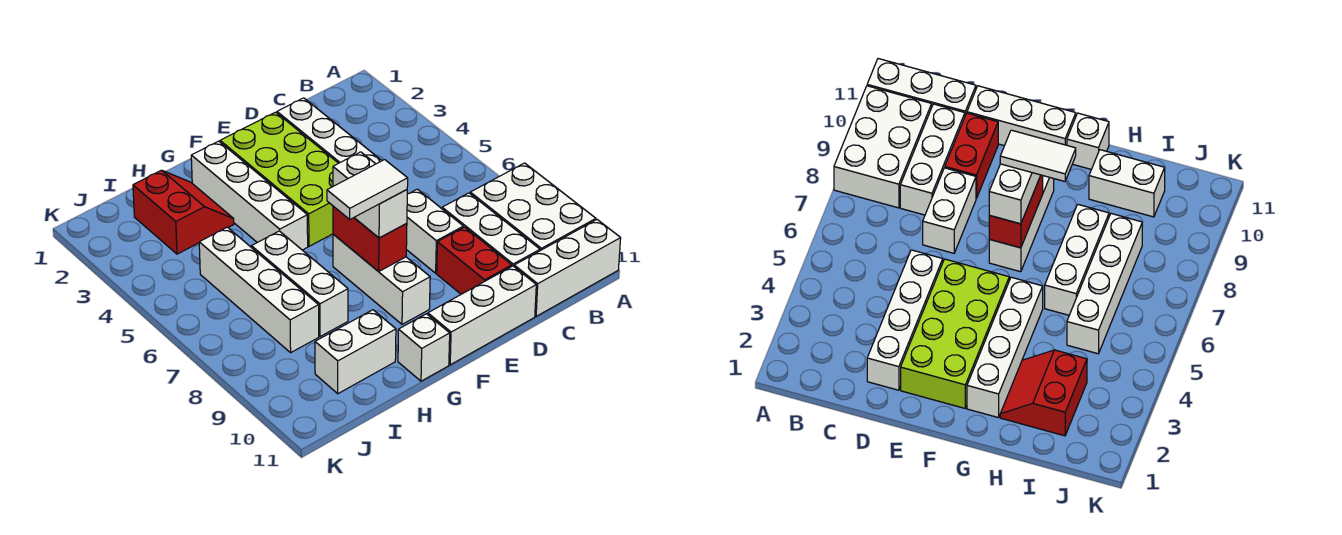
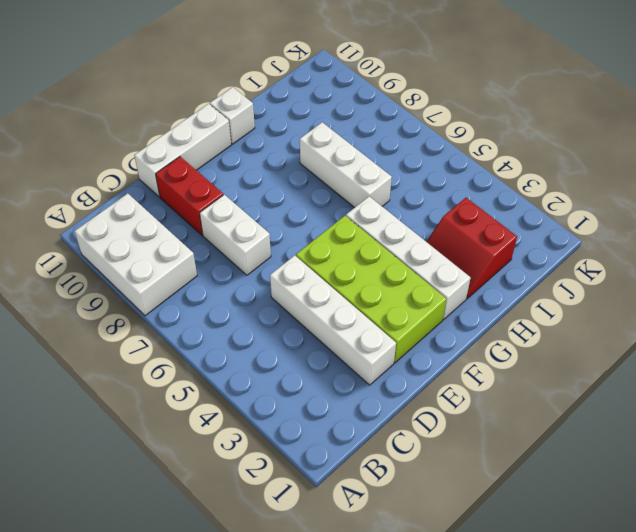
none -> white brick A11:C11 level 1
none -> white brick C8:C10 level 1
none -> white brick F7:F9 level 1

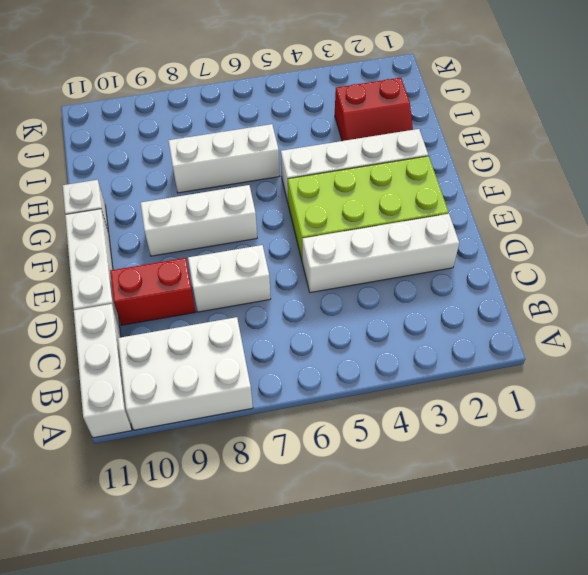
none -> white brick C8:C10 level 1
none -> white brick H10:I10 level 1
none -> white brick I5:I8 level 1

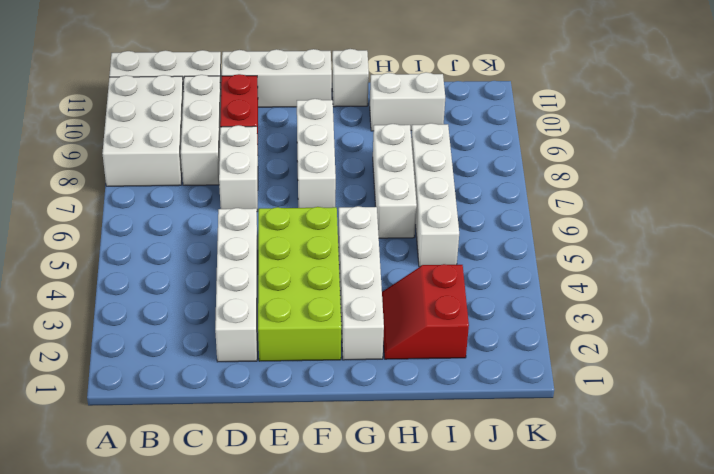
none -> red brick F7:F8 level 2
none -> white brick F7:F8 level 3
none -> white tile F8:G8 level 4

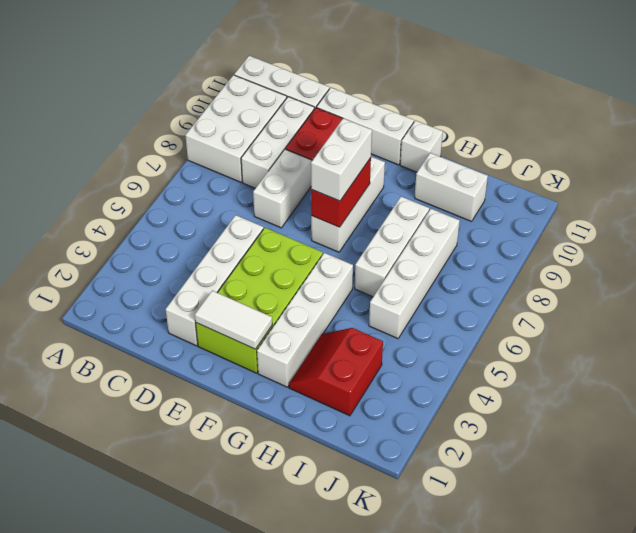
white tile E2:F2 level 2 -> white tile F8:G8 level 4

